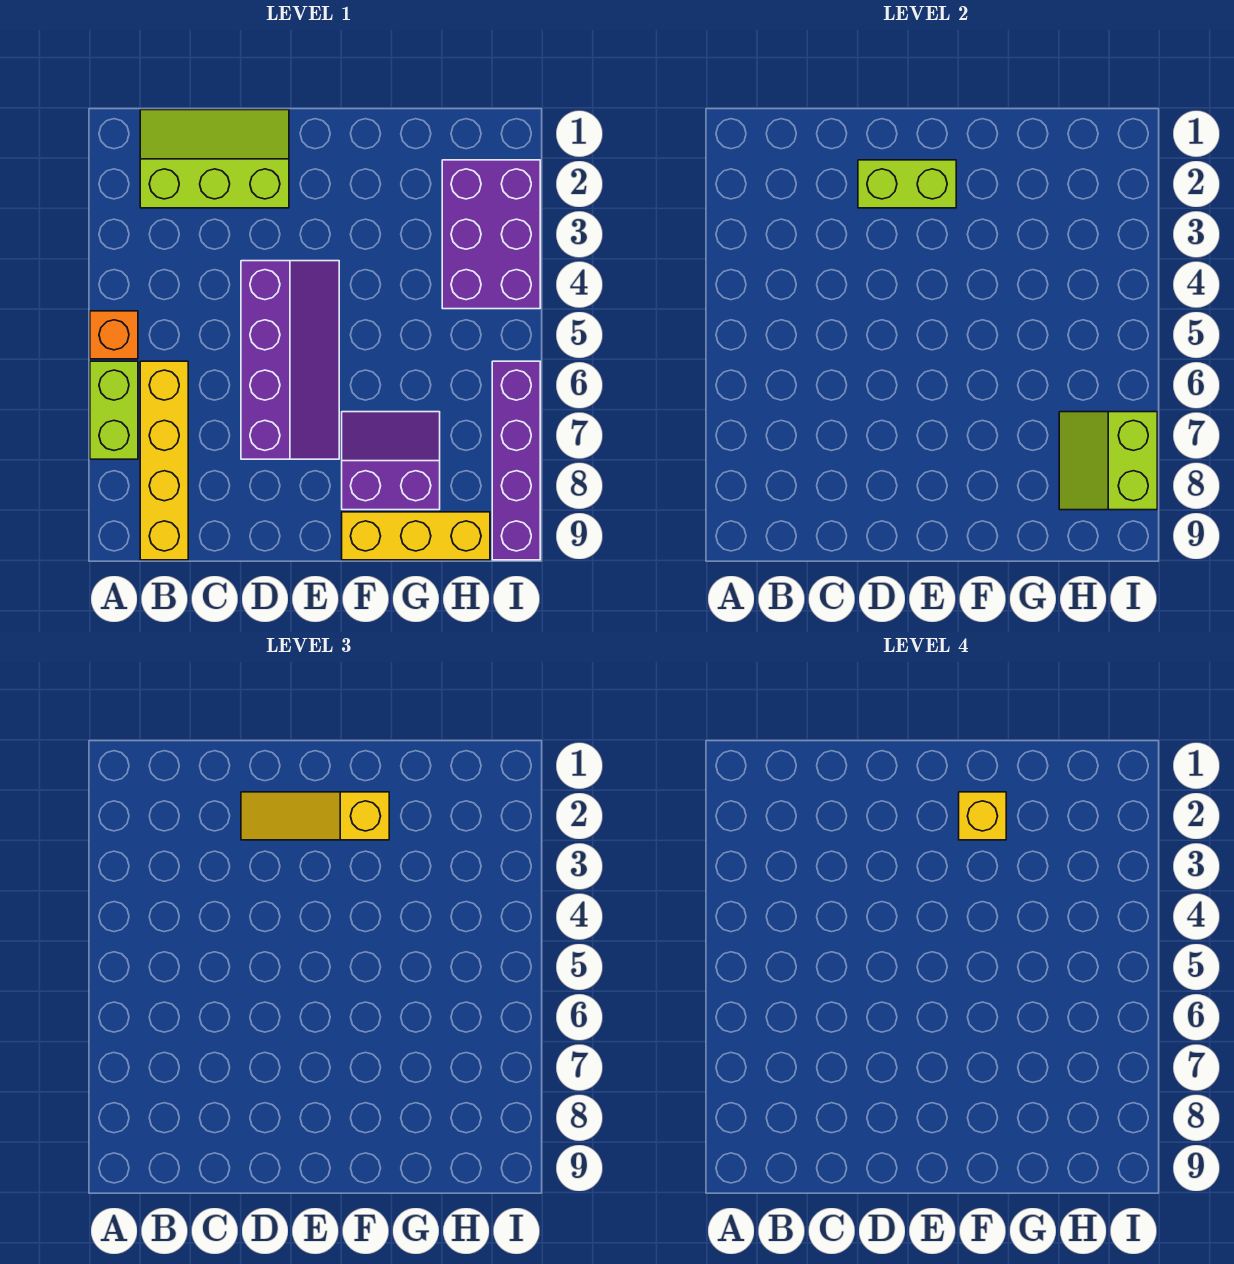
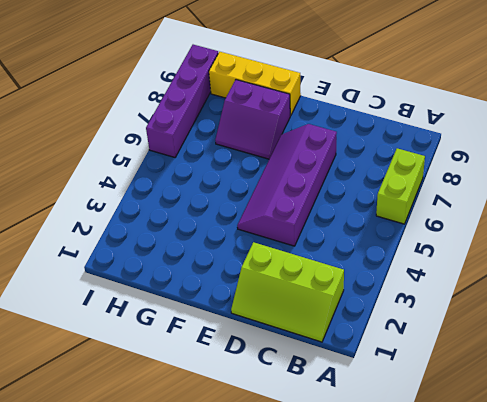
none -> orange brick A5 level 1
none -> yellow brick B6:B9 level 1
none -> purple brick H2:I4 level 1

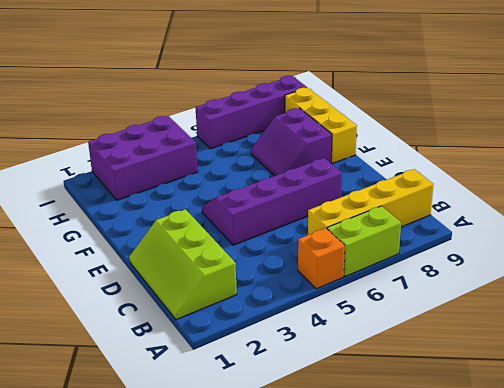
none -> lime brick D2:E2 level 2
none -> lime slope H7:I8 level 2 top I
none -> yellow slope D2:F2 level 3 top F

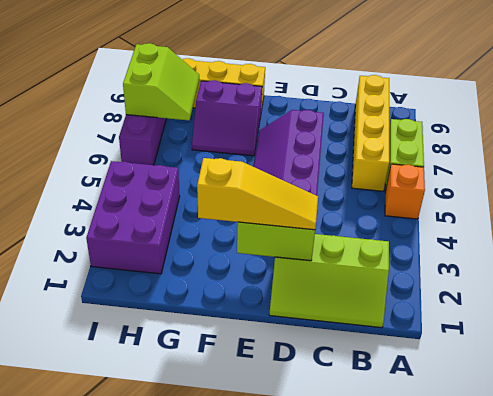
none -> yellow brick F2 level 4

